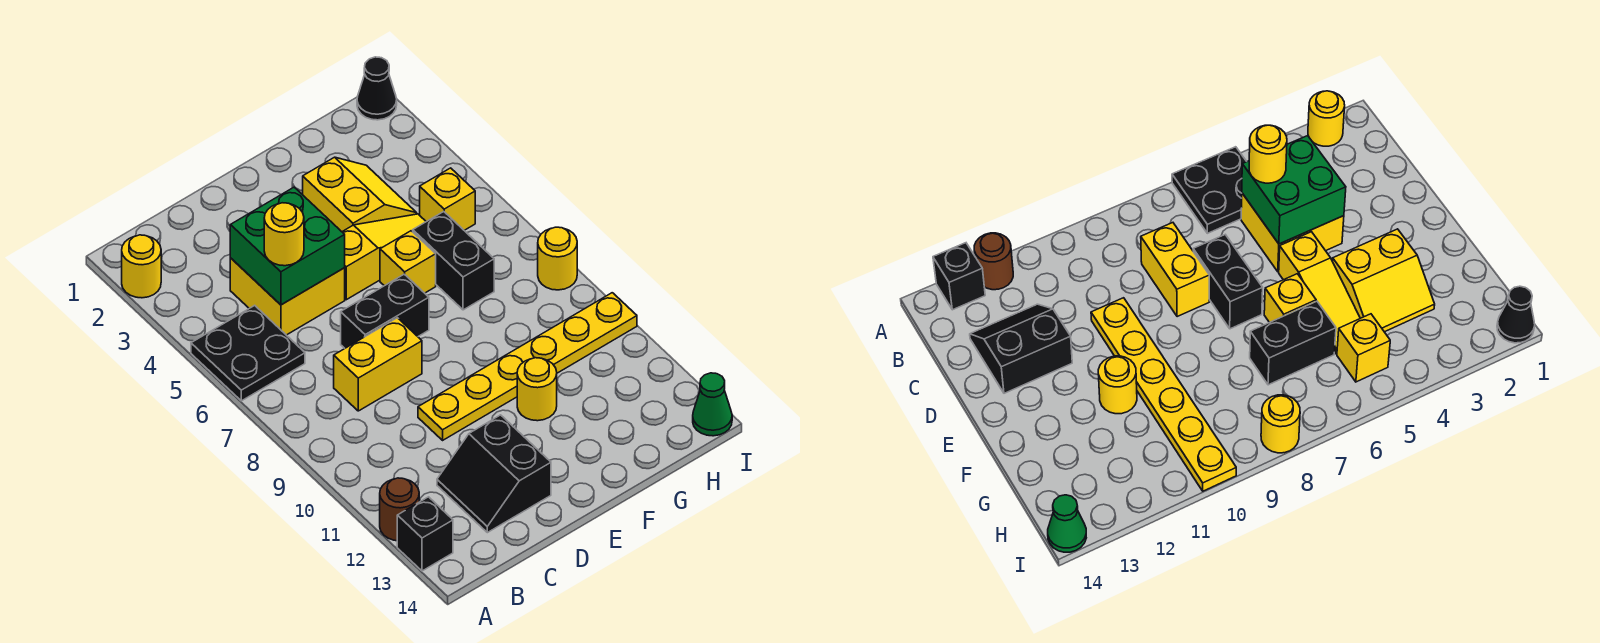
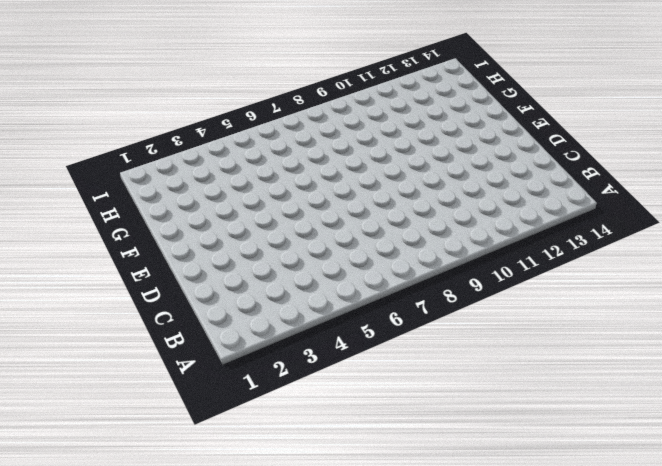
none -> yellow round brick A2 level 1
none -> black plate A5:B6 level 1
none -> brown round brick A12 level 1

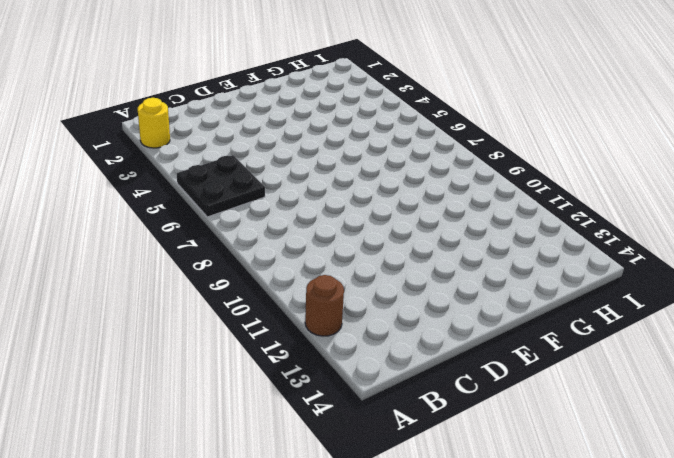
none -> black brick A13 level 1
none -> yellow brick C4:D5 level 1
none -> yellow brick C8:D8 level 1

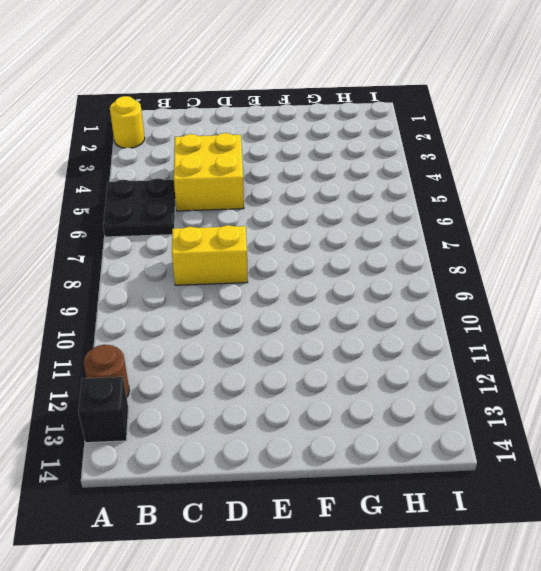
none -> black slope C12:D13 level 1 top D
none -> black brick D7:E7 level 1
none -> yellow plate D10:I10 level 1

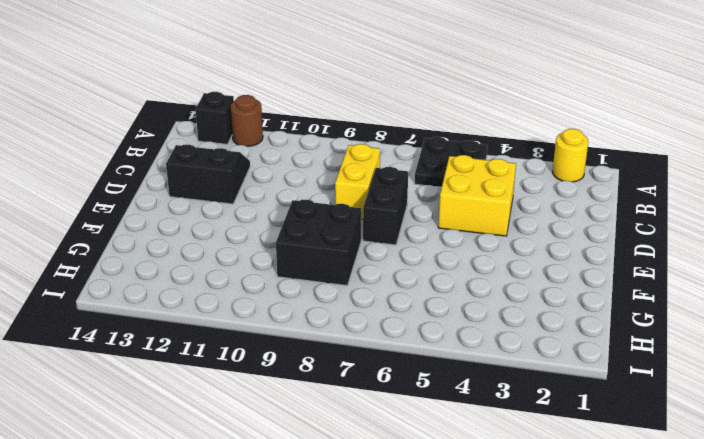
black brick F8:G9 level 1 -> none
none -> yellow plate D10:I10 level 1
none -> yellow slope E5:G5 level 1 top E
none -> yellow slope F3:G4 level 1 top F

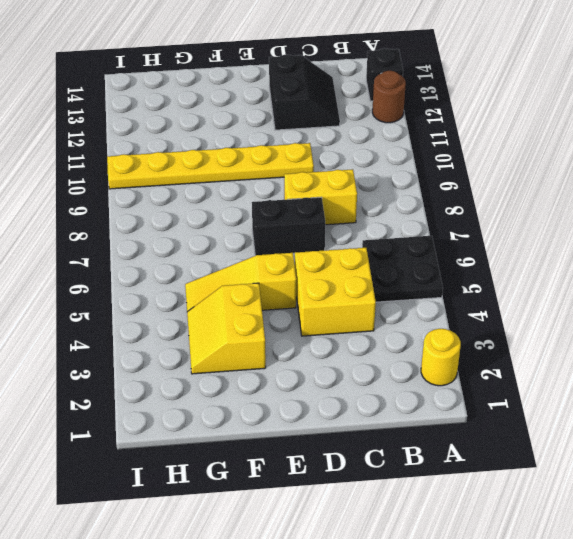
none -> yellow brick F6 level 1
none -> yellow round brick F11 level 1
none -> black brick G6:G7 level 1

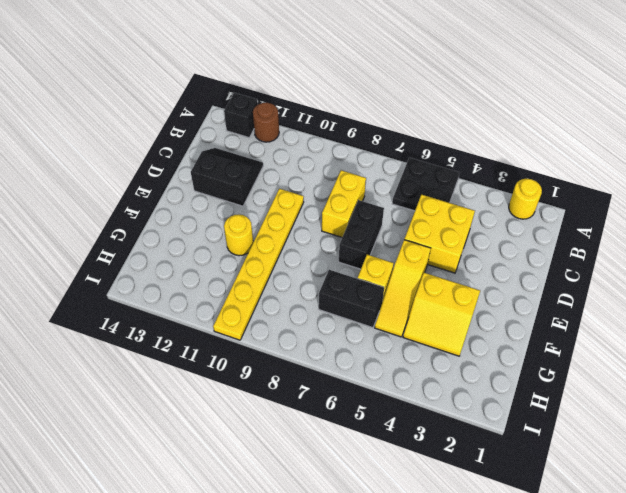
none -> yellow brick H5 level 1
none -> black cone I1 level 1
none -> yellow round brick I8 level 1

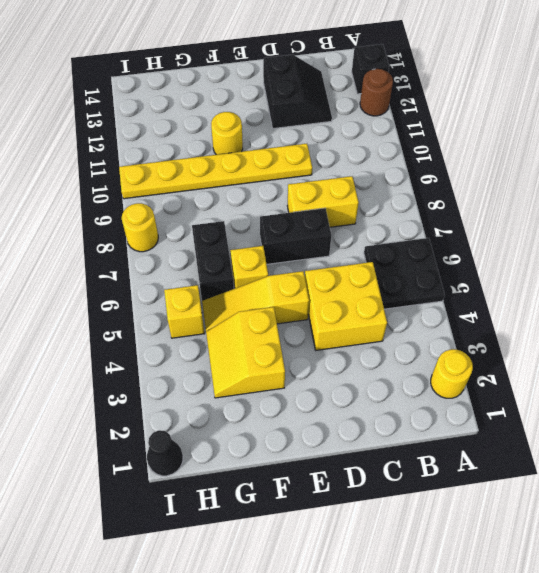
none -> green cone I14 level 1
none -> green brick C4:D5 level 2
none -> yellow round brick C5 level 3

